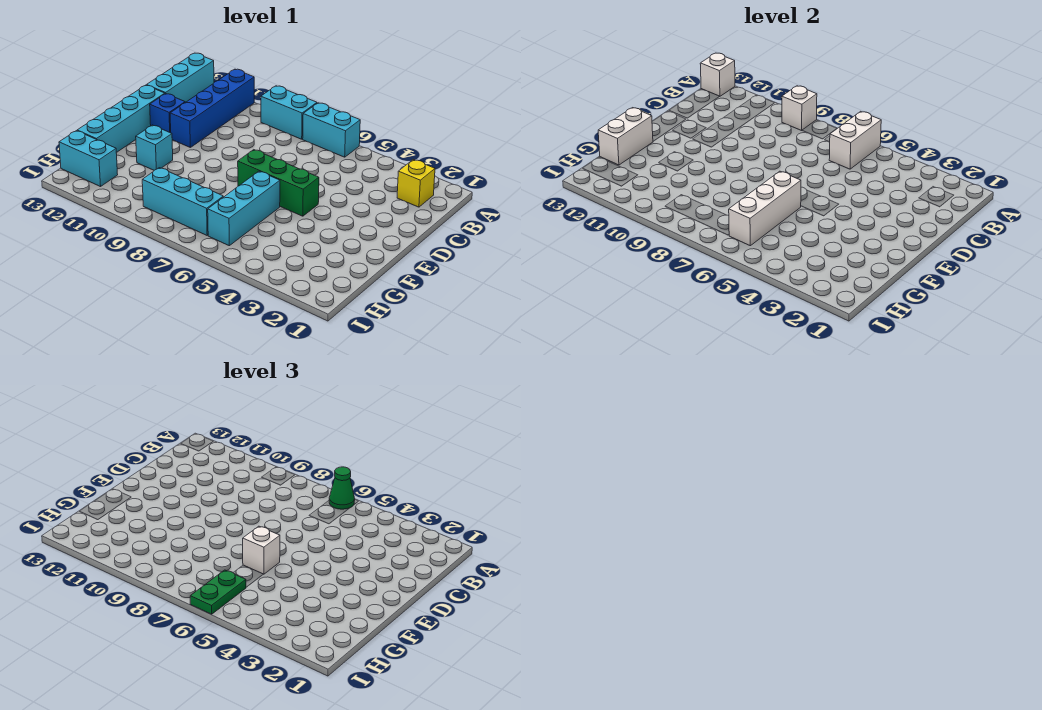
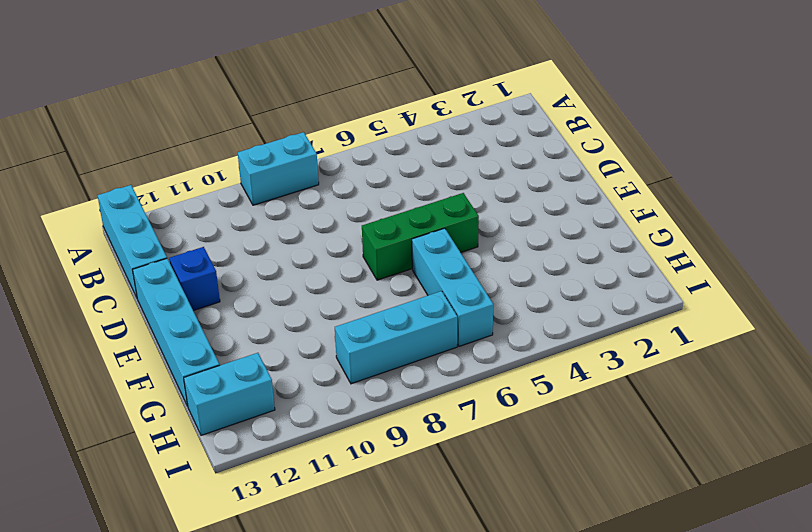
none -> cyan brick A6:A7 level 1
none -> blue brick A11:D11 level 1
none -> yellow brick B2 level 1

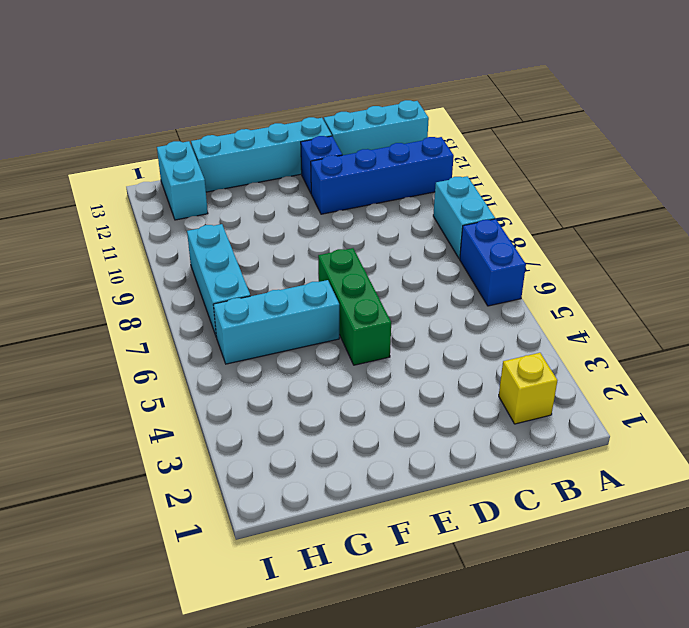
blue brick A6:A7 level 1 -> cyan brick A6:A7 level 1
none -> cyan brick F11 level 1
none -> white brick A6:B6 level 2
none -> white brick A9 level 2

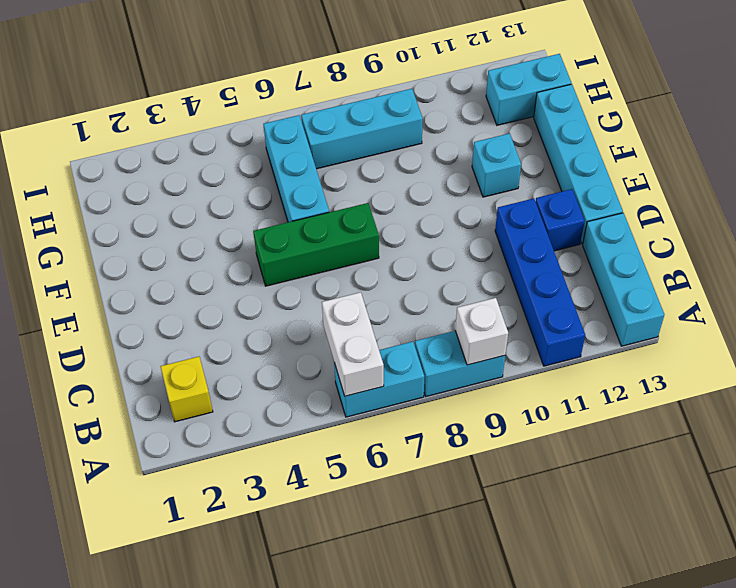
none -> white brick A13 level 2
none -> white brick F6:H6 level 2
none -> white brick F13:G13 level 2

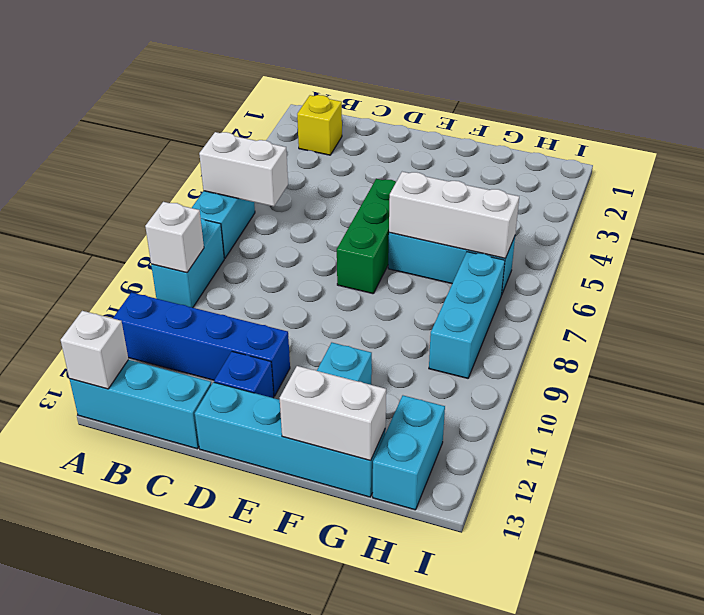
none -> green cone A6 level 3
none -> white brick F6 level 3
none -> green plate H6:I6 level 3

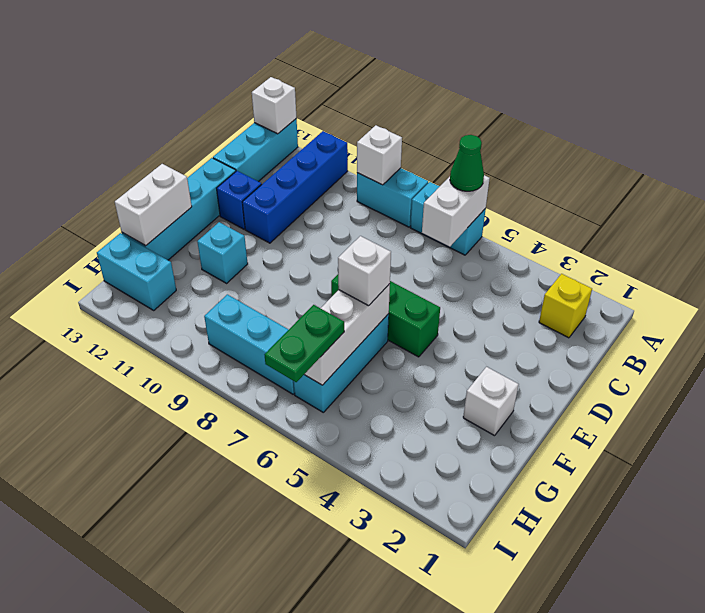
white brick F2 level 1 -> none

